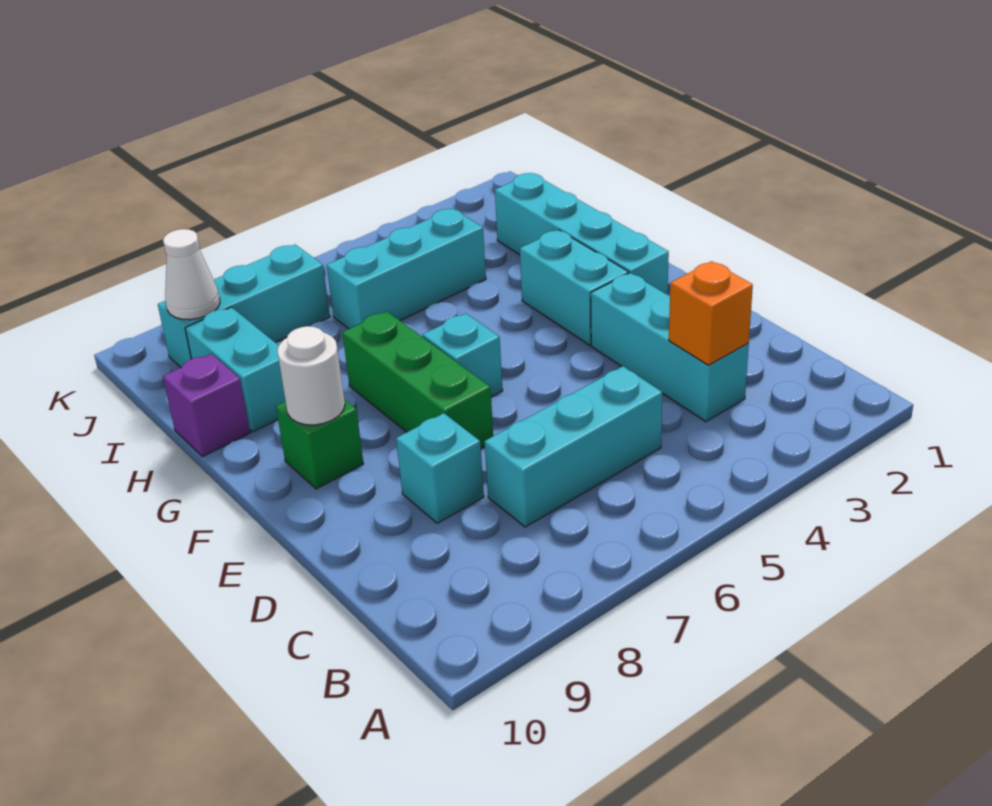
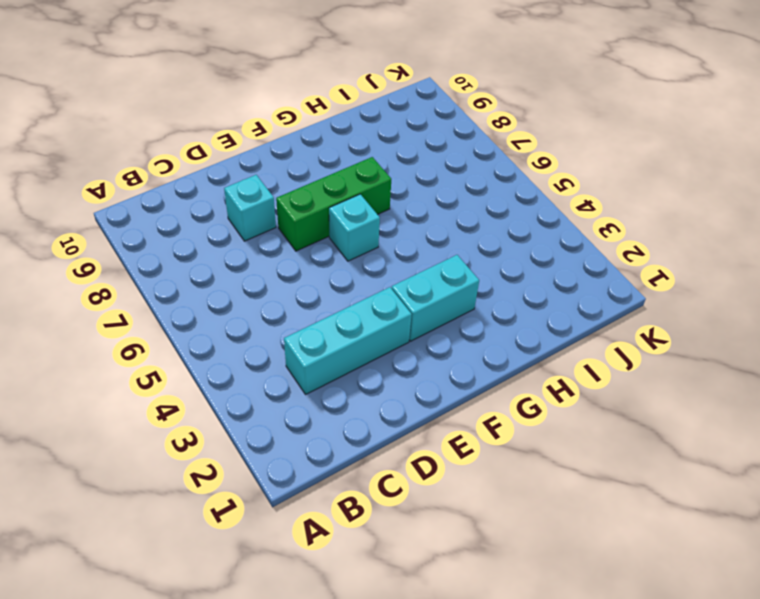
none -> cyan brick C5:C7 level 1
none -> cyan brick F2:I2 level 1
none -> green brick F9 level 1

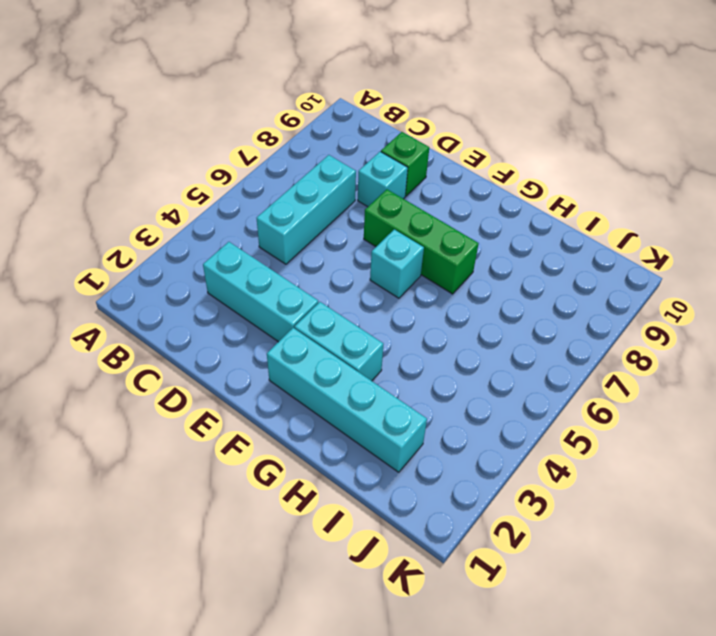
green brick D9 level 1 -> green brick F9 level 1
none -> cyan brick H9:I9 level 1
none -> purple brick H10 level 1
none -> cyan brick I4:I6 level 1

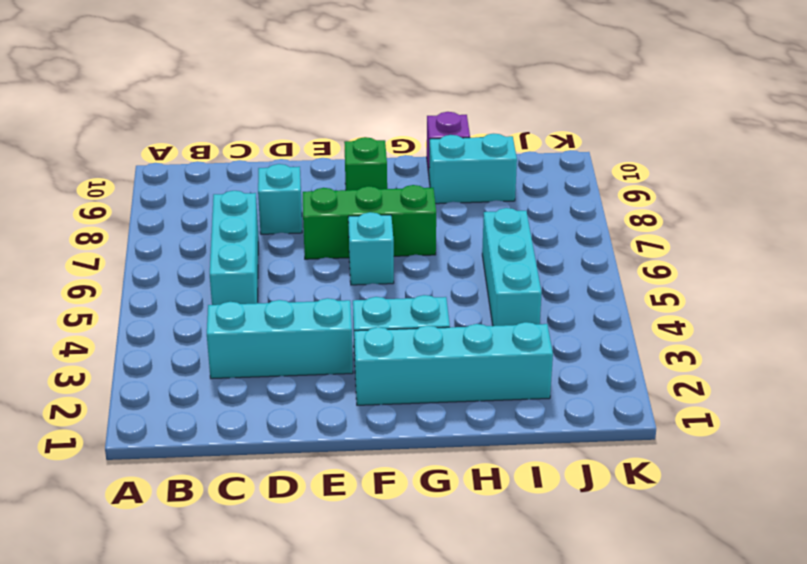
none -> cyan brick J7:J9 level 1
none -> orange brick C3 level 2
none -> white round brick F9 level 2

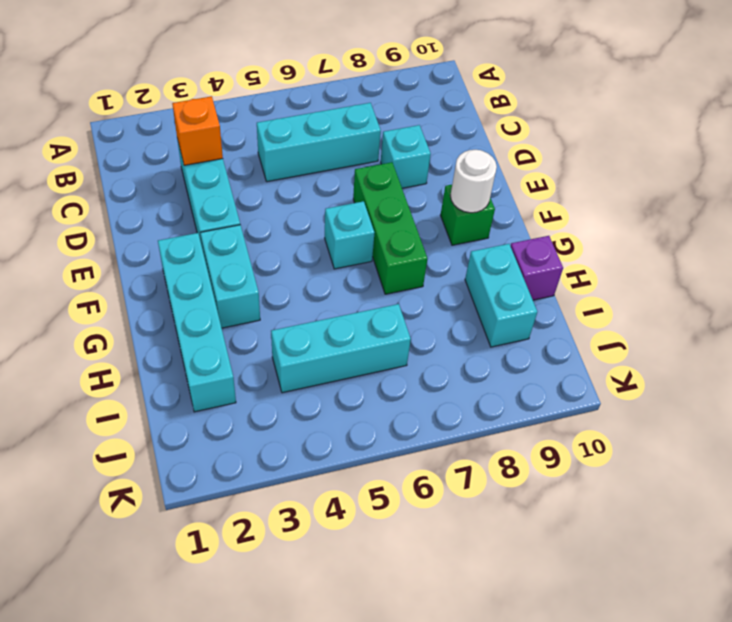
none -> cyan brick J7:J9 level 1
none -> white cone J9 level 2

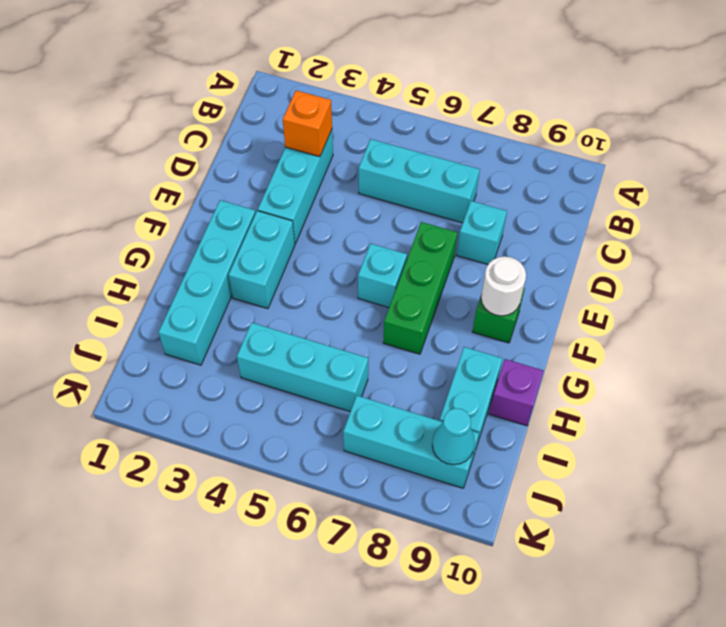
cyan cone J9 level 2 -> white cone J9 level 2

